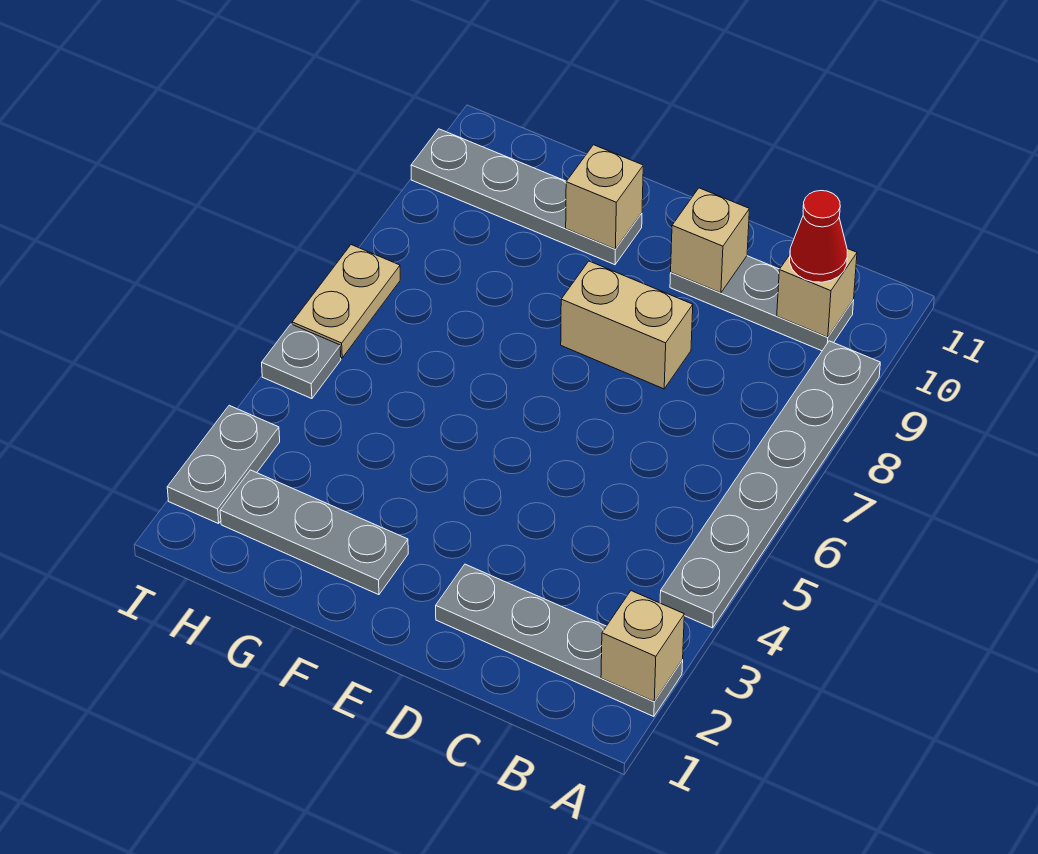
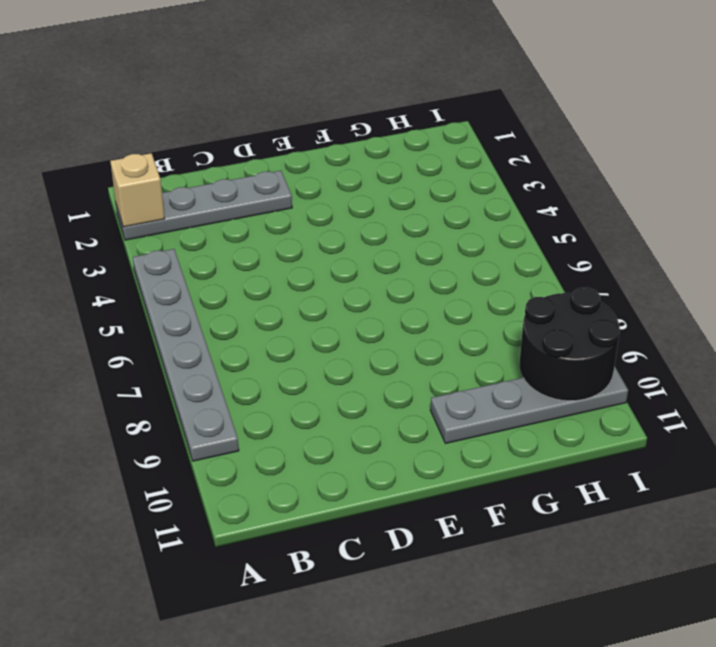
black round brick H9:I10 level 2 -> none
none -> grey plate B10:D10 level 1
none -> tan brick D8:E8 level 1
none -> grey plate F2:H2 level 1

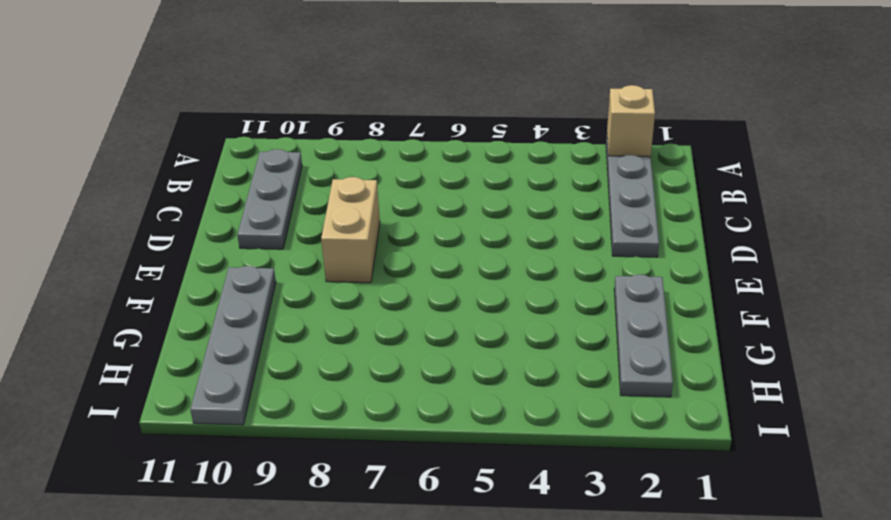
none -> grey plate A4:A9 level 1
none -> grey plate I2:I3 level 1
none -> grey plate I5 level 1

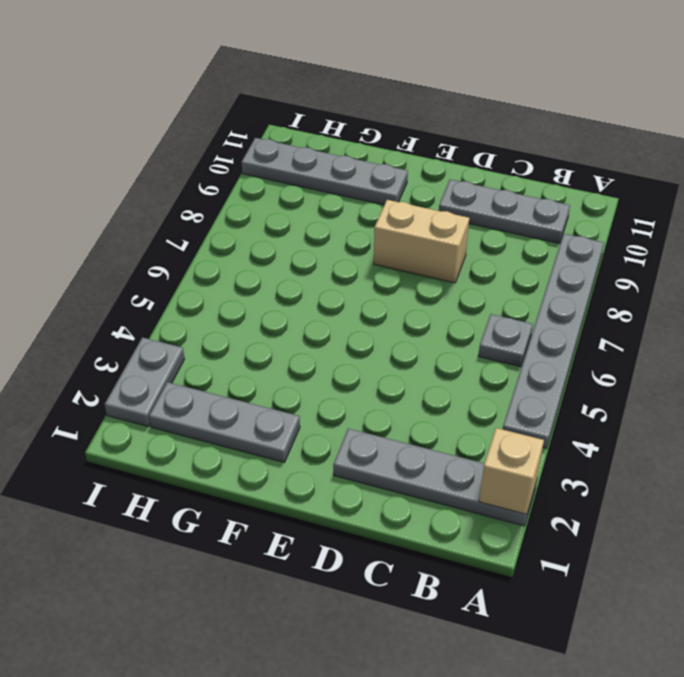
grey plate B6 level 1 -> grey plate I5 level 1
none -> tan plate I6:I7 level 1
none -> tan brick B10 level 2
none -> tan brick D10 level 2

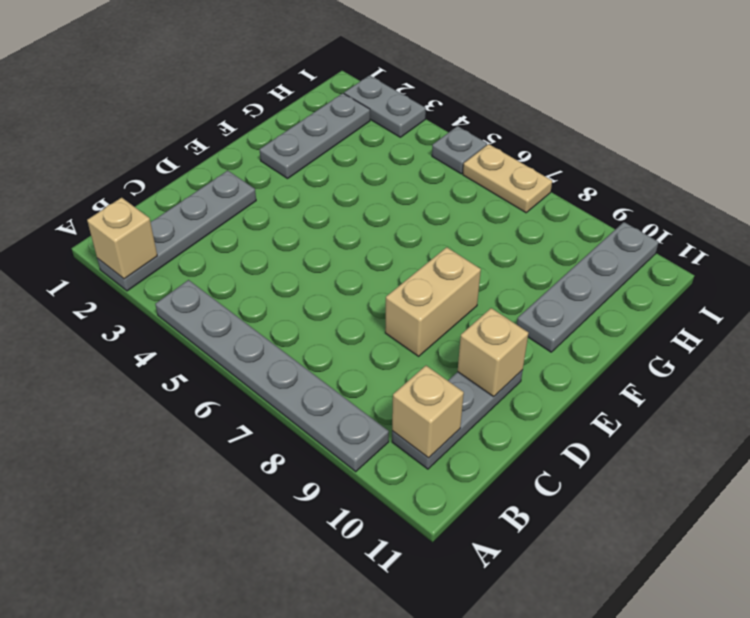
none -> tan brick F10 level 2
none -> red cone B10 level 3

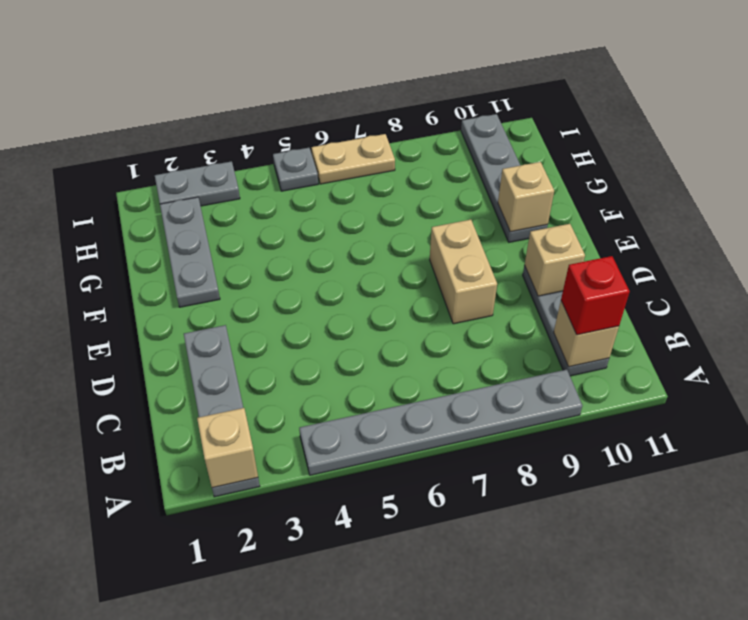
red brick B10 level 3 -> red cone B10 level 3

